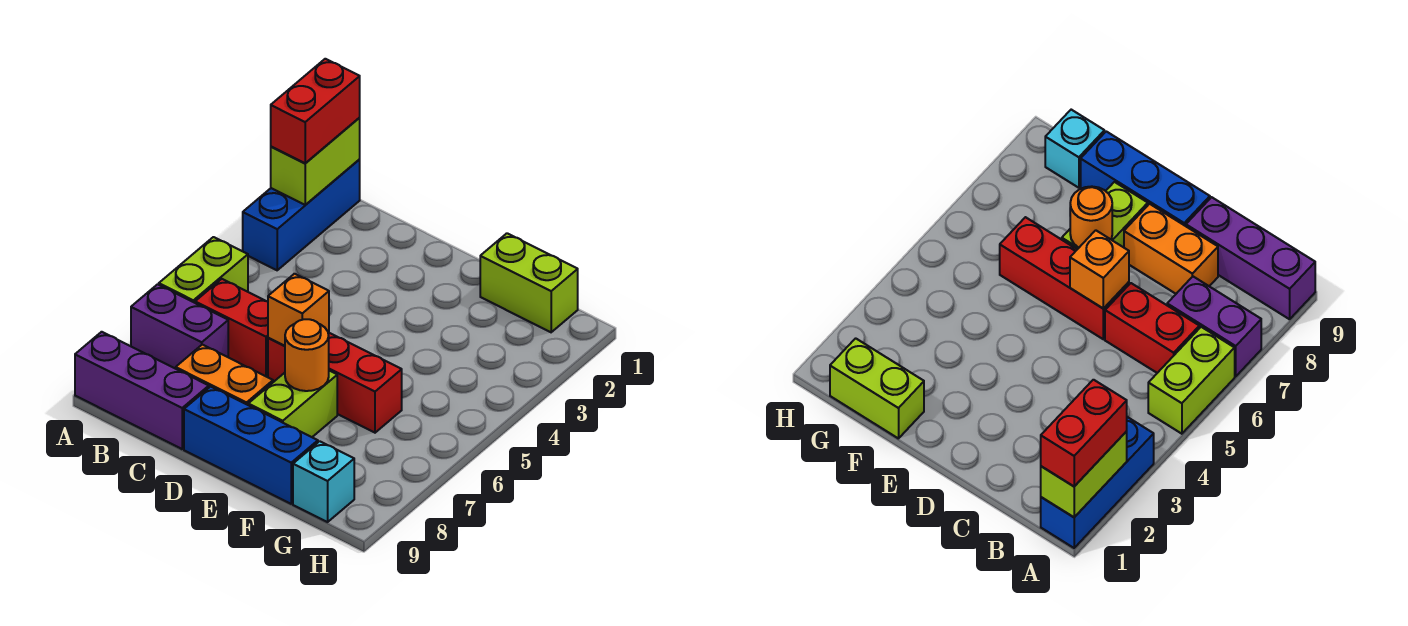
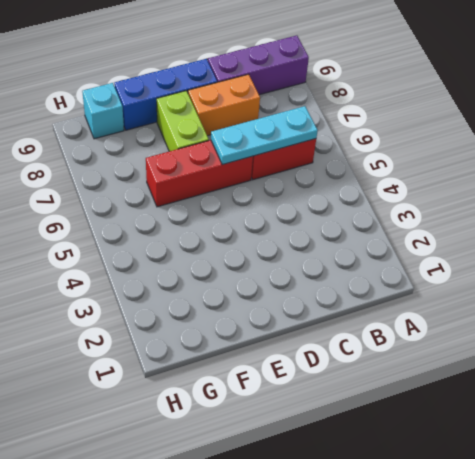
cyan plate B6:D6 level 2 -> orange brick D6 level 2
none -> blue brick A1:A3 level 1
none -> lime brick A5:A6 level 1
none -> purple brick A7:B7 level 1

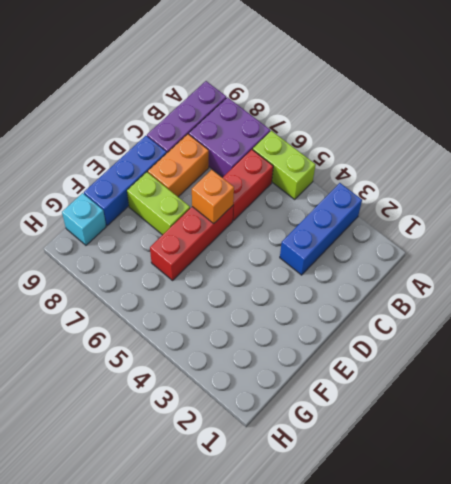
blue brick A3:C3 level 1 -> blue brick A1:A3 level 1
purple brick A7:B8 level 1 -> purple brick A7:B7 level 1
none -> lime brick F1:G1 level 1
none -> lime brick A1:A2 level 2
none -> orange round brick E7 level 2

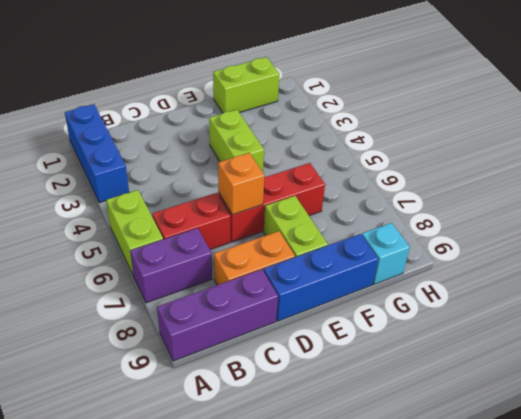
lime brick E3:E4 level 1 -> lime brick A1:A2 level 2
none -> orange round brick E7 level 2
none -> red brick A1:A2 level 3

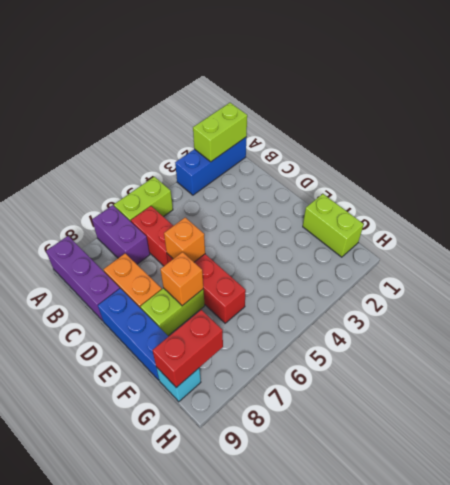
orange brick E7 level 2 -> orange round brick E7 level 2
red brick G8:G9 level 2 -> red brick A1:A2 level 3

